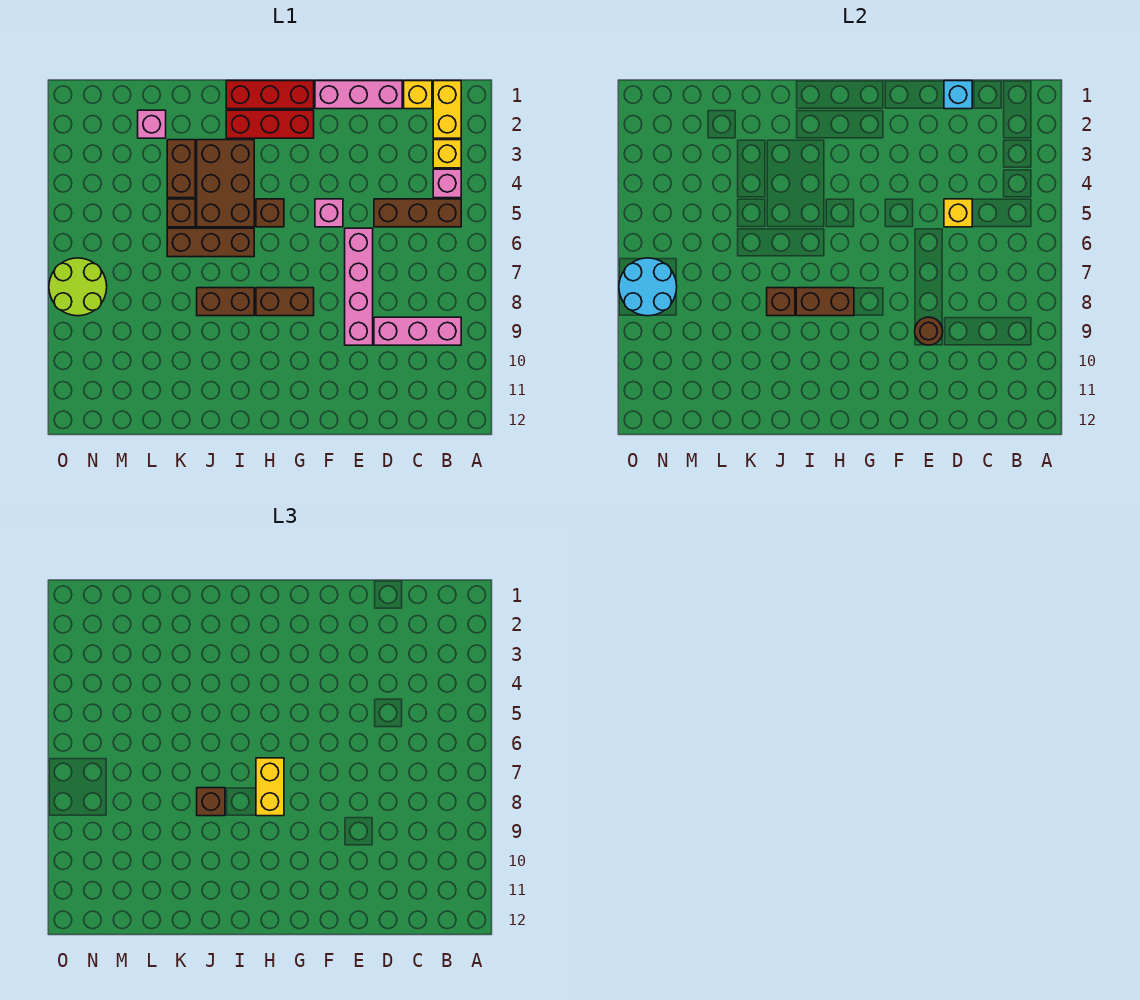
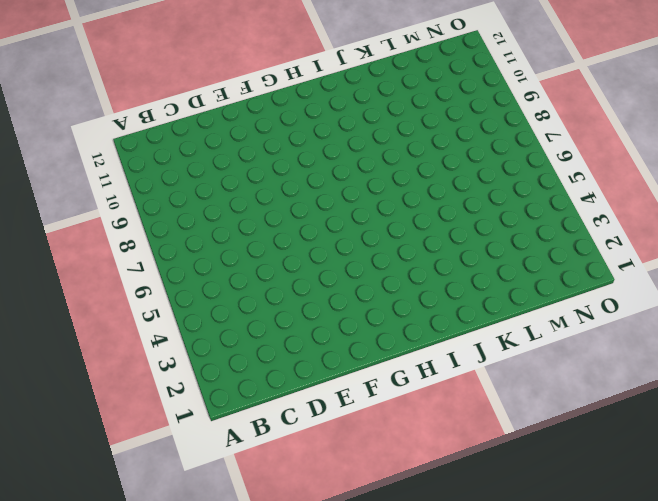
none -> yellow brick B1:B2 level 1
none -> yellow brick B3 level 1
none -> pink brick B4 level 1

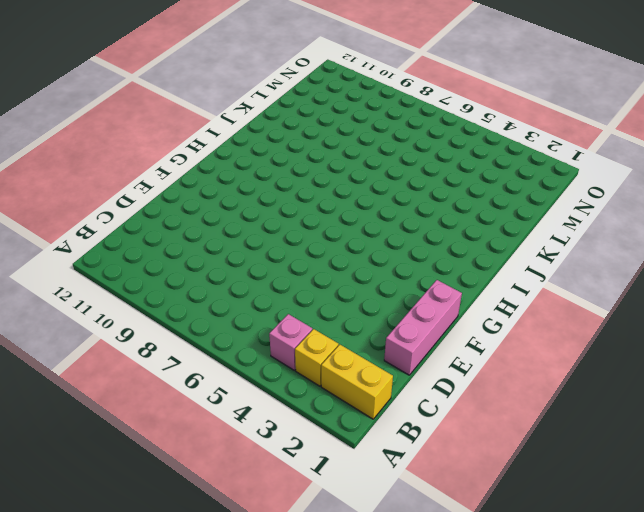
none -> brown brick B5:D5 level 1
none -> pink brick B9:D9 level 1
none -> yellow brick C1 level 1

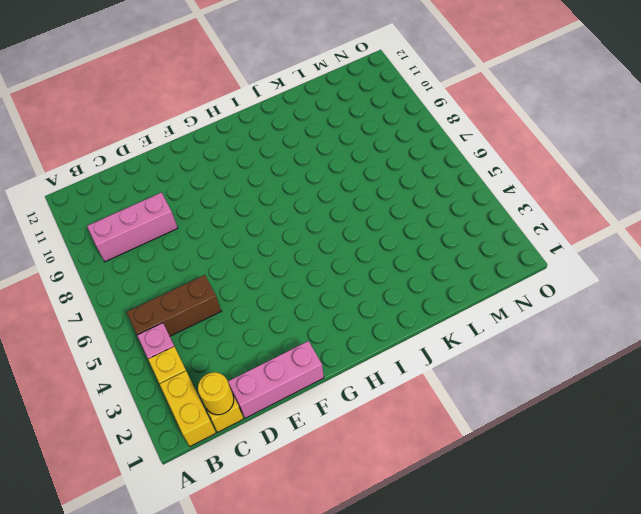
yellow round brick C1 level 2 -> none
none -> pink brick E6:E9 level 1
none -> pink brick F5 level 1
none -> red brick G1:I1 level 1

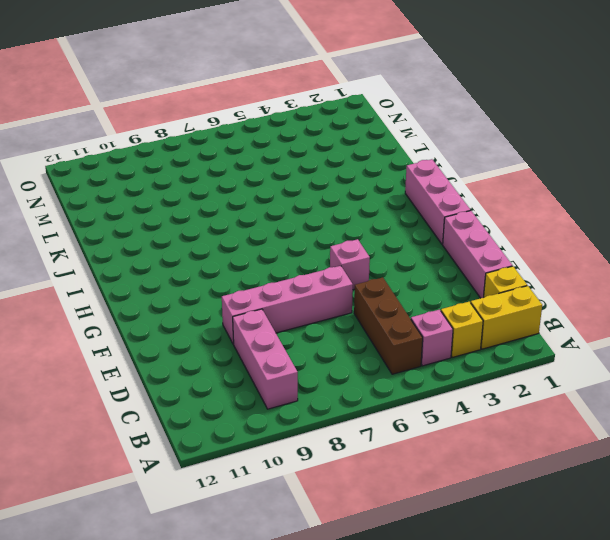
pink brick G1:I1 level 1 -> red brick G1:I1 level 1
none -> red brick G2:I2 level 1
none -> brown brick G8:H8 level 1
none -> brown brick H5 level 1

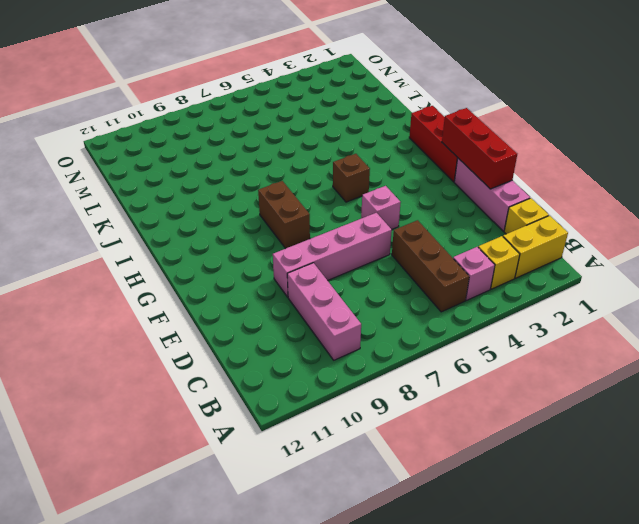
red brick E1:G1 level 2 -> red brick G2:I2 level 1
none -> brown brick I3:J5 level 1
none -> brown brick I6:K6 level 1
none -> brown brick I8:J8 level 1

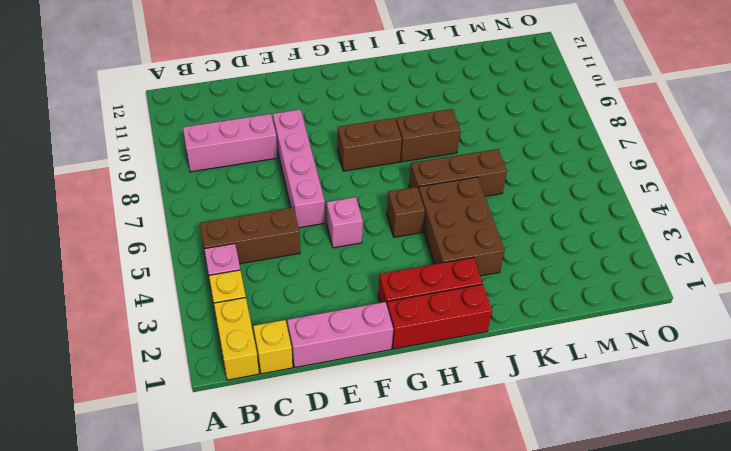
none -> brown brick K3:K4 level 1
none -> brown brick K5 level 1
none -> pink brick L2 level 1

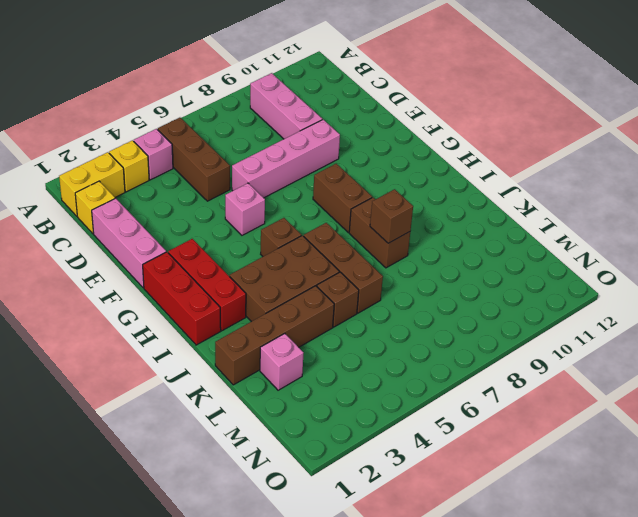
brown brick K1:K4 level 1 -> brown brick K3:K4 level 1
none -> lime round brick N7:O8 level 1
none -> cyan brick D1 level 2
none -> yellow brick D5 level 2

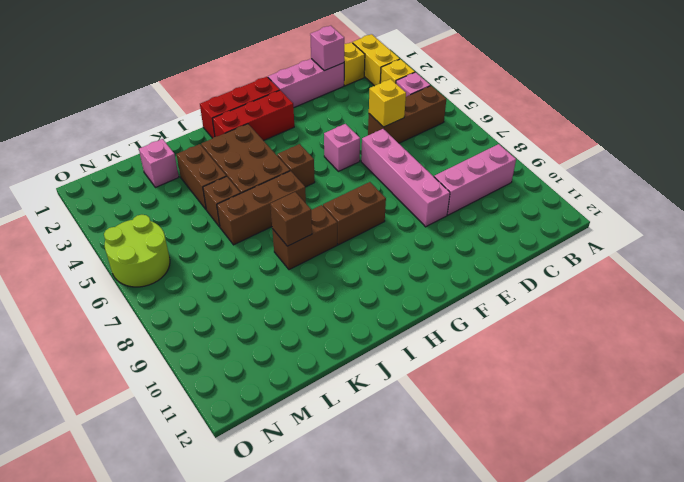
pink brick D1 level 2 -> cyan brick D1 level 2
lime round brick N5:O6 level 1 -> lime round brick N7:O8 level 1
none -> brown round brick E9 level 2
none -> brown brick H8:I8 level 2
none -> cyan round brick N7:O8 level 2

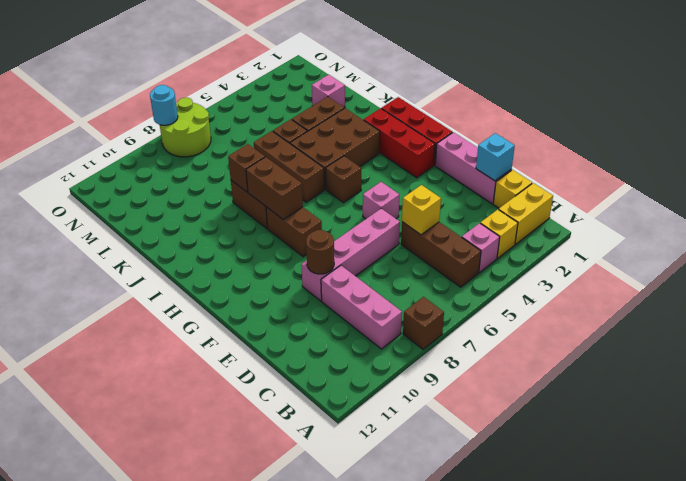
brown brick A8 level 1 -> brown brick J8 level 3
cyan round brick O8 level 2 -> cyan round brick N7:O8 level 2
none -> yellow brick H7:H8 level 3

